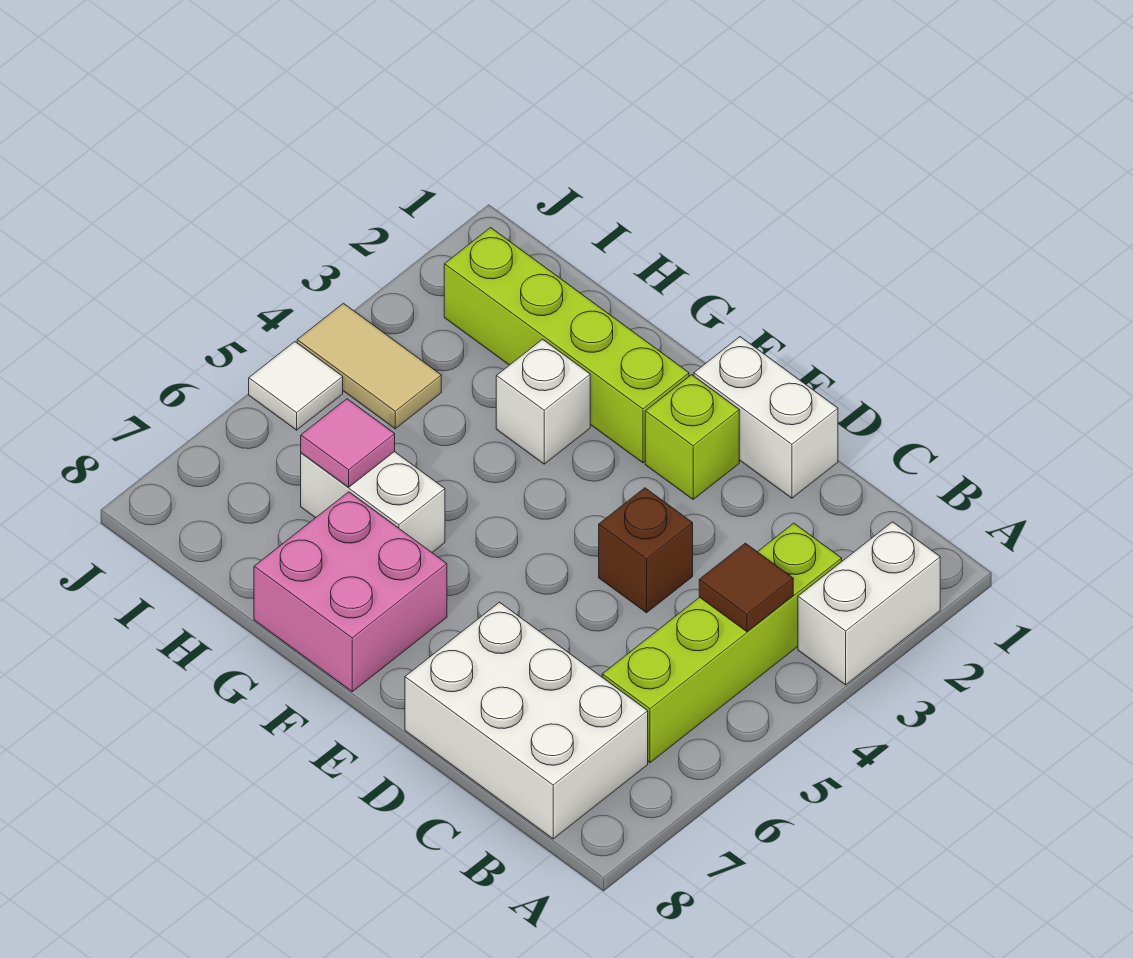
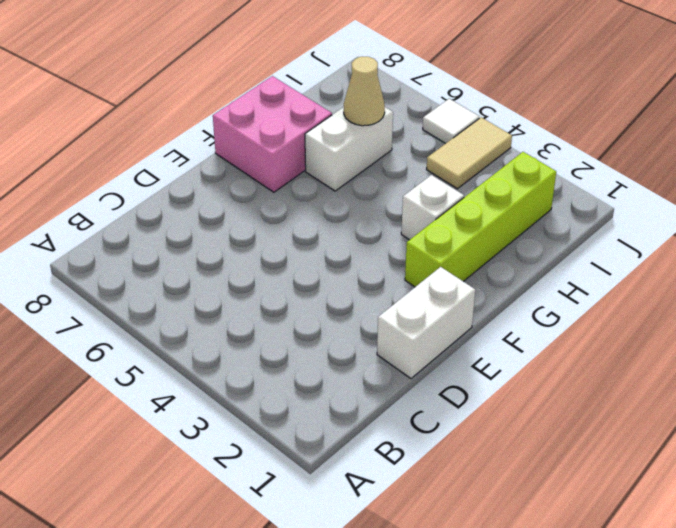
tan cone H6 level 2 -> pink tile H6 level 2
none -> white brick A2:A3 level 1
none -> lime brick B3:B6 level 1
none -> white brick B7:D8 level 1

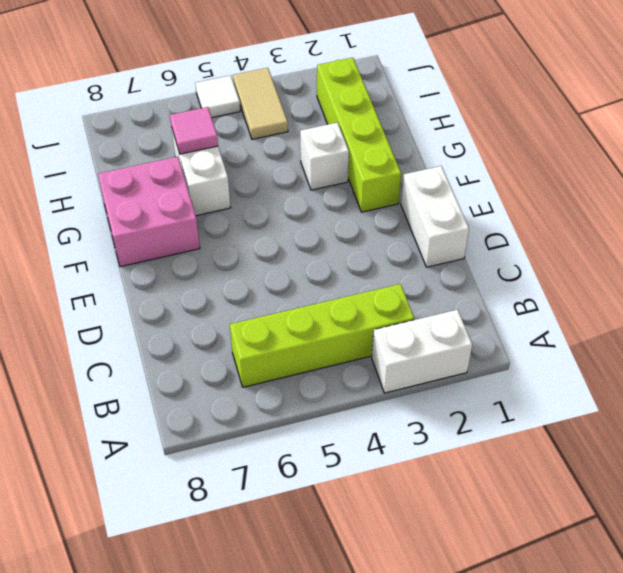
none -> white brick B7:D8 level 1
none -> brown brick D4 level 1
none -> lime brick E2 level 1

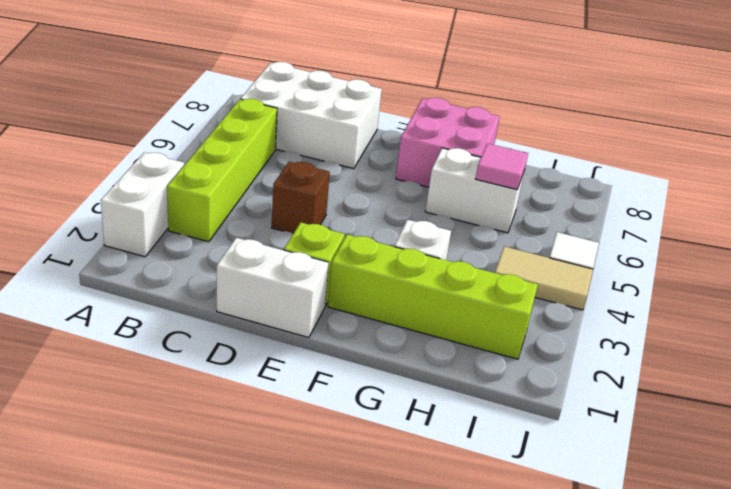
none -> brown tile B4 level 2

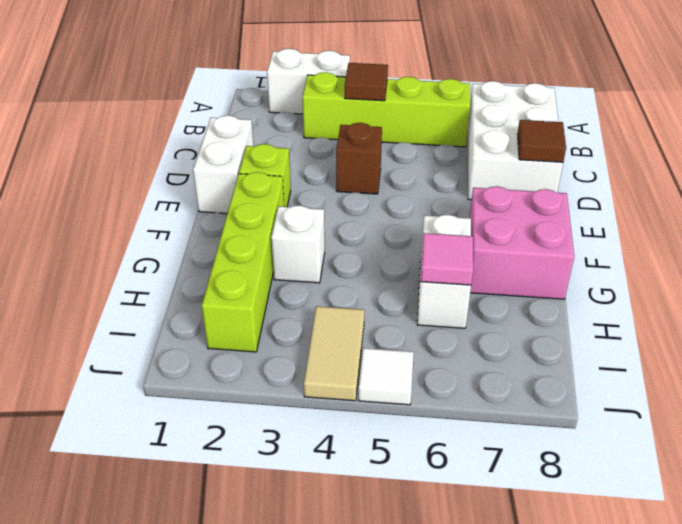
brown tile D8 level 2 -> none

